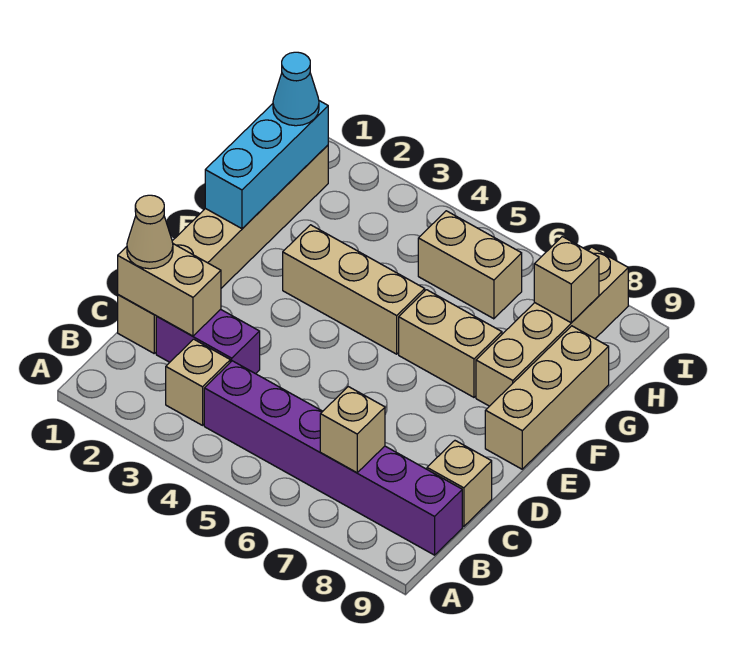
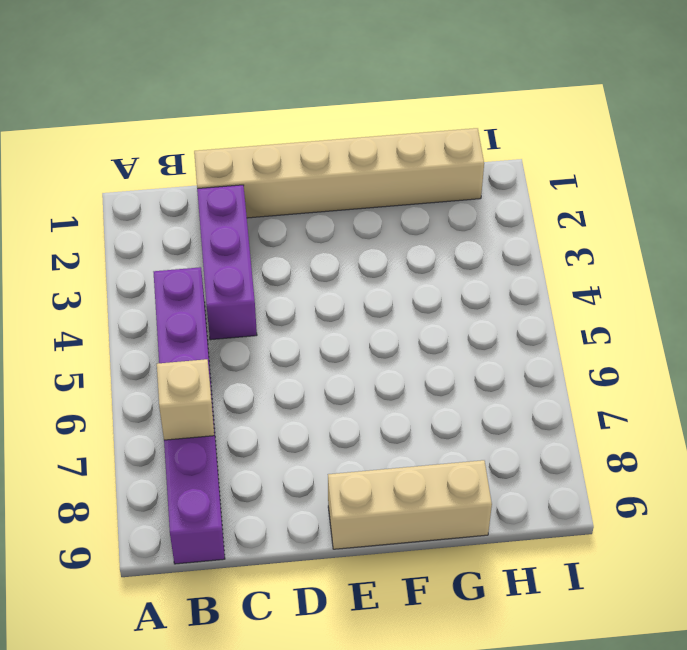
purple brick C2:C4 level 1 -> purple brick C2:C3 level 1
none -> tan brick B3 level 1
none -> tan brick C9 level 1
none -> tan brick F3:F5 level 1

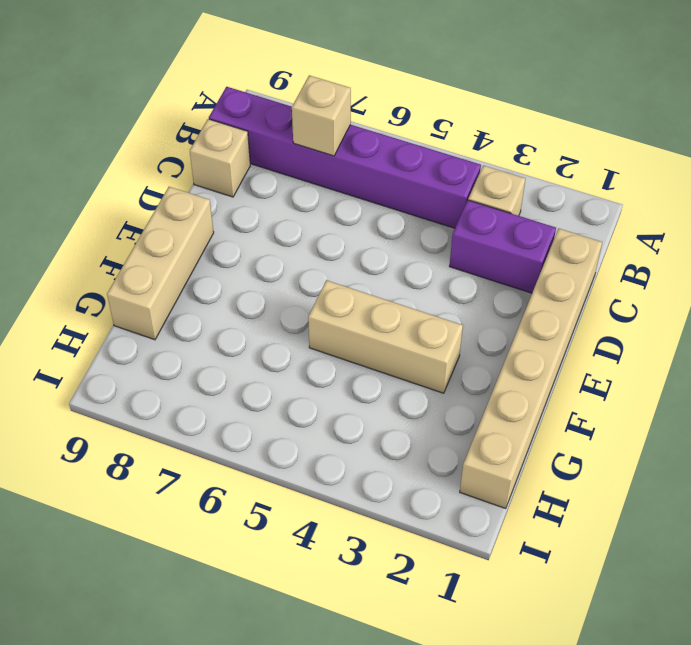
none -> tan brick F6:F7 level 1
none -> tan brick F8:I8 level 1
none -> tan brick H5:H6 level 1

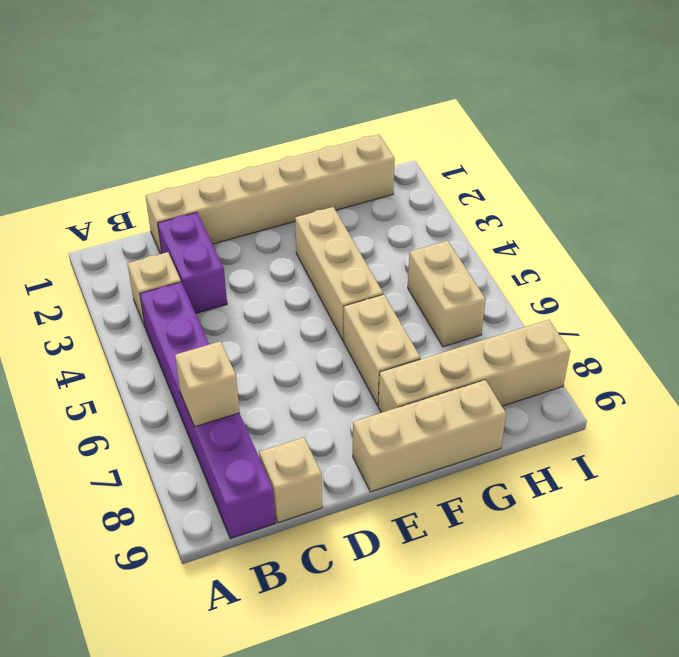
none -> tan brick C1:C2 level 2
none -> cyan brick F1:H1 level 2
none -> tan brick H8 level 2

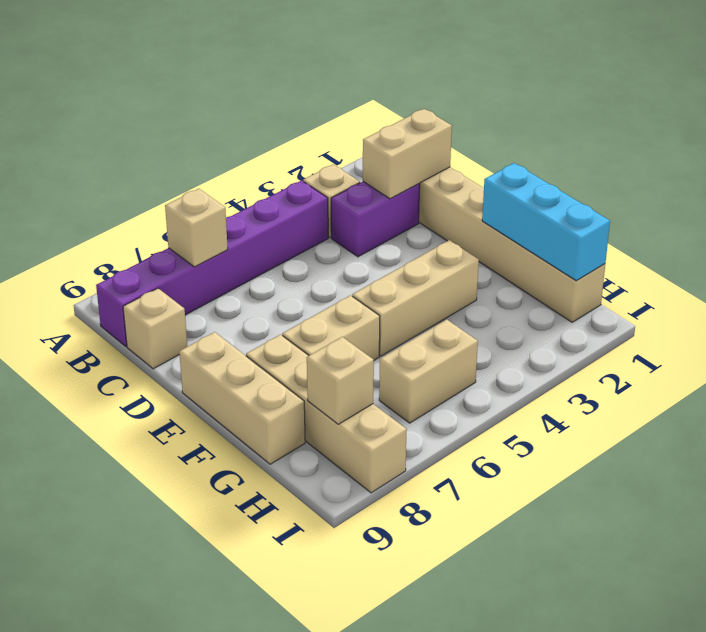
none -> tan cone C1 level 3
none -> cyan cone H1 level 3

